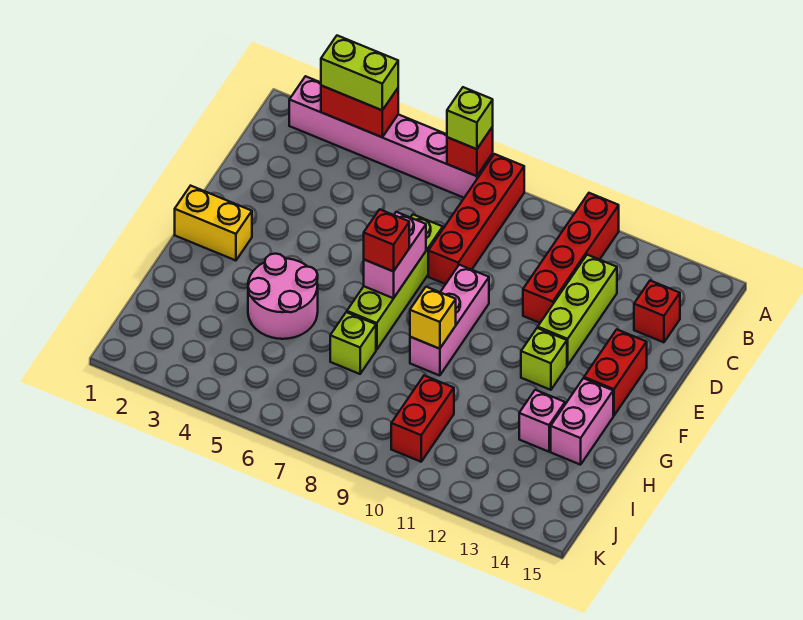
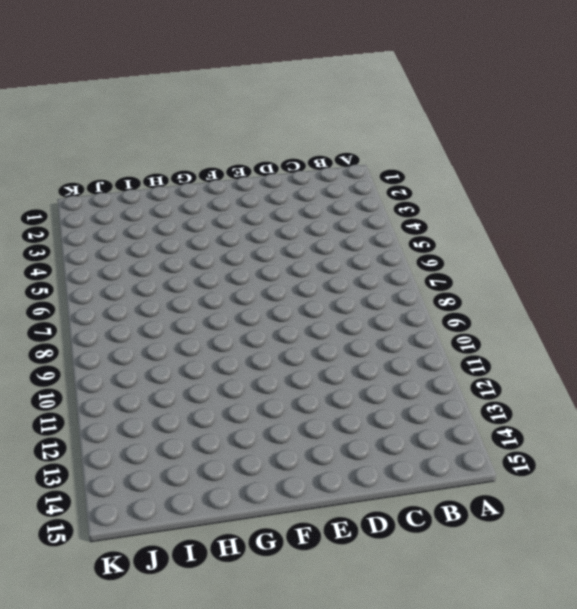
none -> pink brick A2:A7 level 1
none -> red brick A8:D8 level 1
none -> red brick A11:D11 level 1

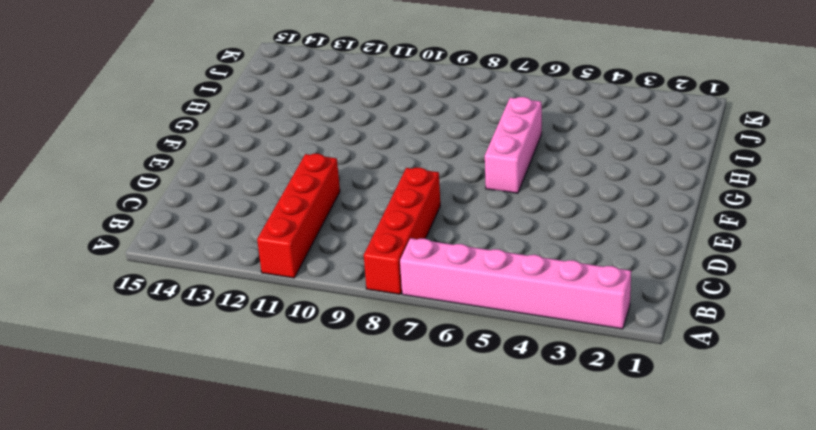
pink brick F6:H6 level 1 -> pink brick E9:G9 level 1
none -> lime brick C12:E12 level 1
none -> red brick C14 level 1
none -> lime brick D7:G7 level 1

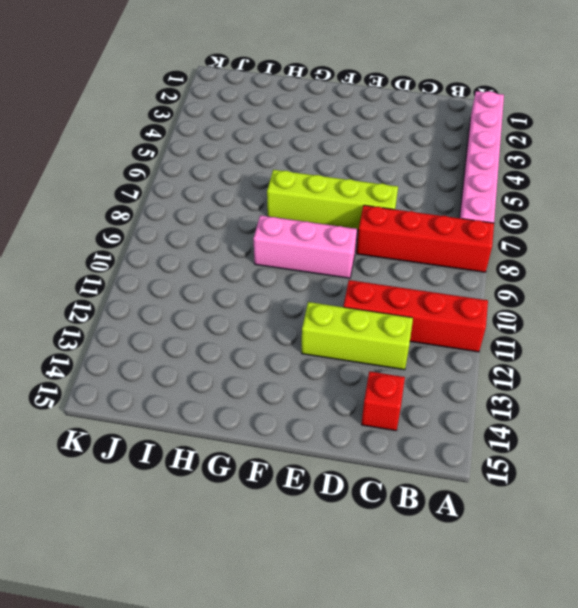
none -> red brick E14:F14 level 1
none -> yellow brick F1:F2 level 1
none -> lime brick F12 level 1

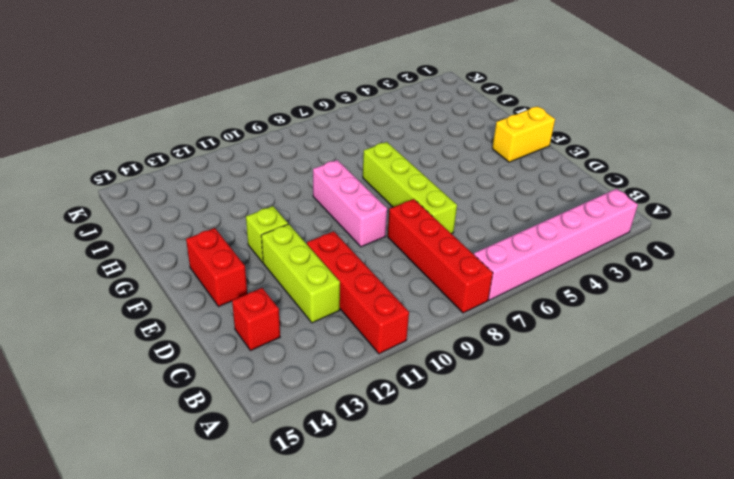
none -> pink round brick G4:H5 level 1
none -> pink brick G14:H14 level 1
none -> lime brick H7 level 1

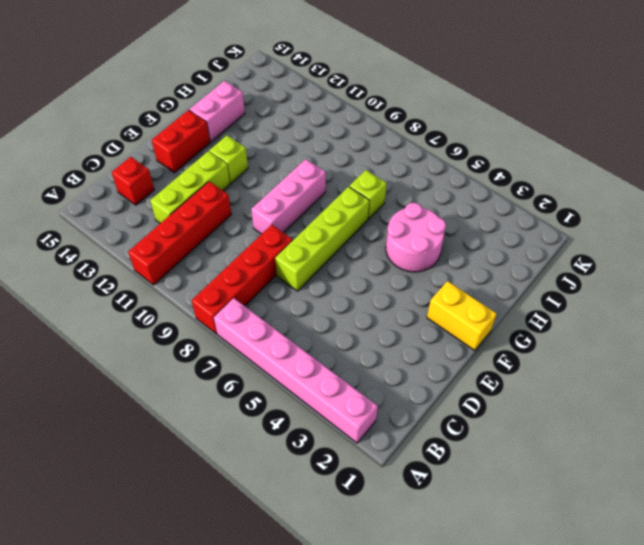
none -> pink brick H13 level 1
none -> red brick I10:J10 level 1
none -> red brick A3:A4 level 2

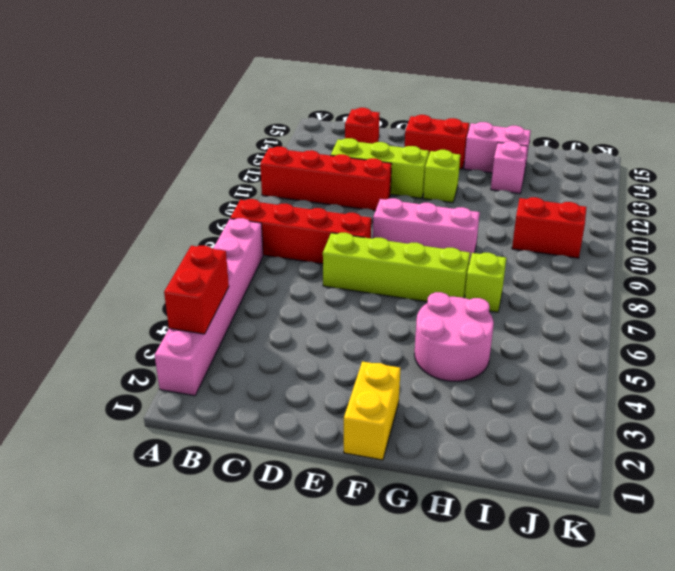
none -> red brick A7 level 2
none -> pink brick E7:F7 level 2
none -> yellow brick G9 level 2

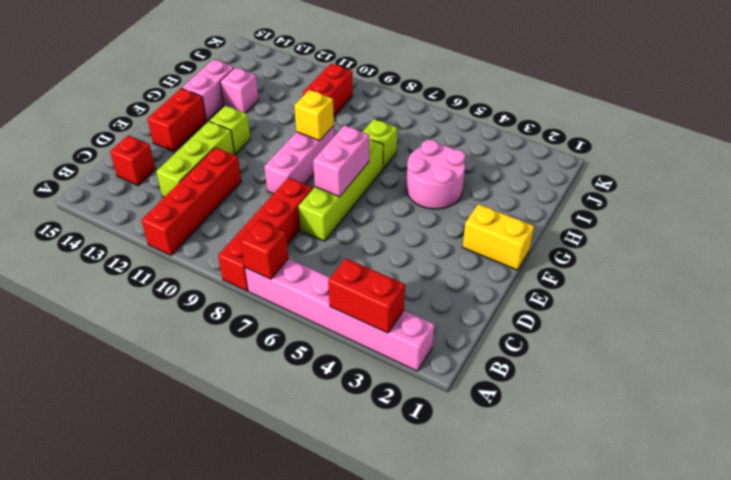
none -> lime brick A3:A4 level 3
none -> lime brick A7 level 3
none -> red brick F7 level 3

